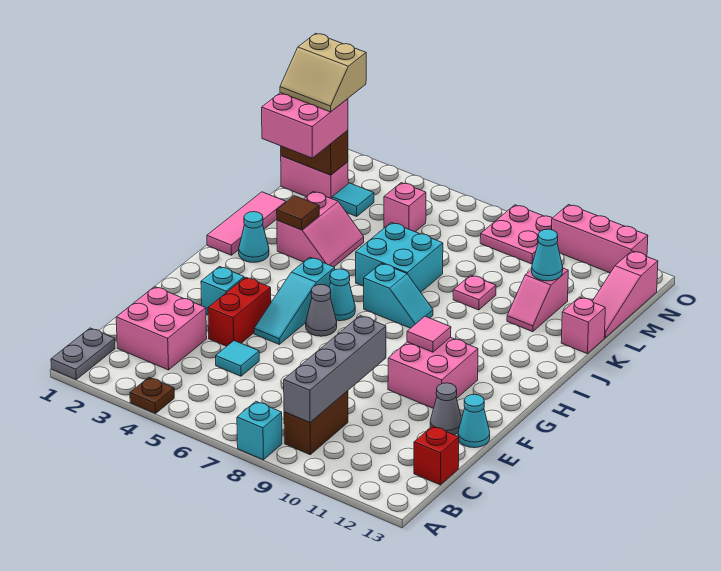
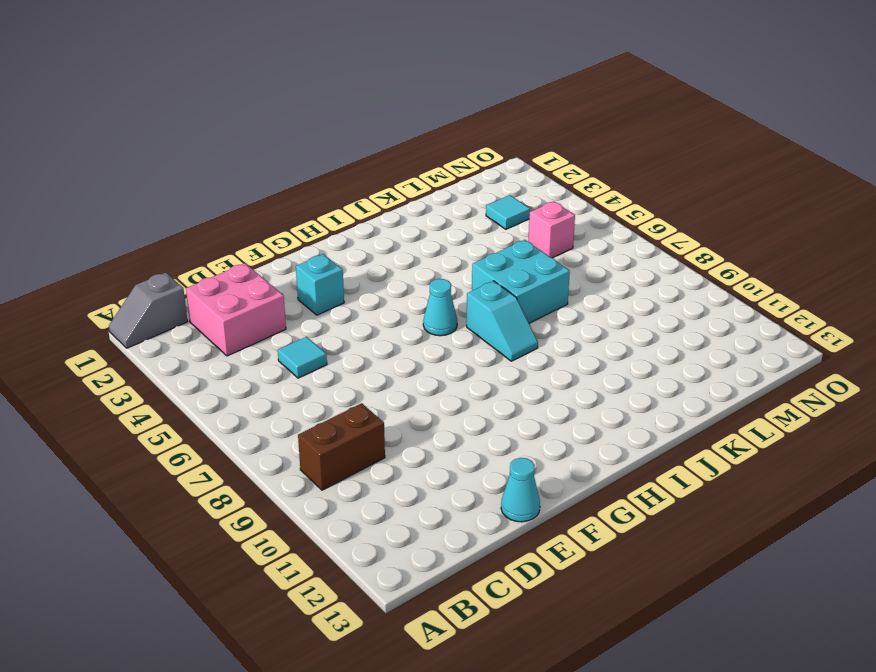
grey slope A1:B1 level 1 top B -> grey plate A1:B1 level 1
none -> brown plate A4 level 1
none -> cyan brick A8 level 1
none -> red brick C13 level 1
none -> red brick E4:F4 level 1

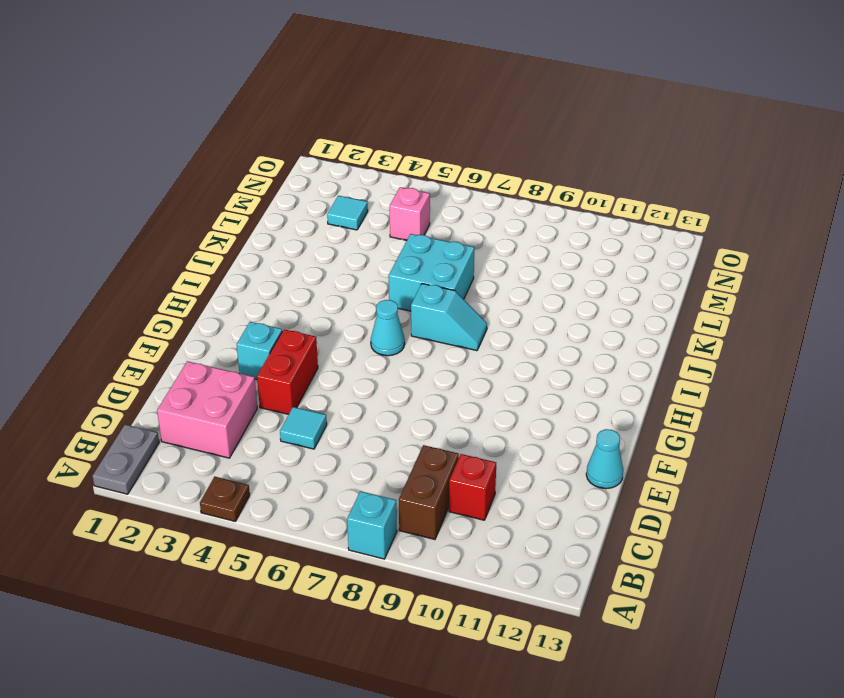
red brick C10 level 1 -> red brick C13 level 1
none -> grey cone E12 level 1
none -> cyan slope F5:H5 level 1 top H
none -> pink brick F10:G11 level 1
none -> grey cone G6 level 1

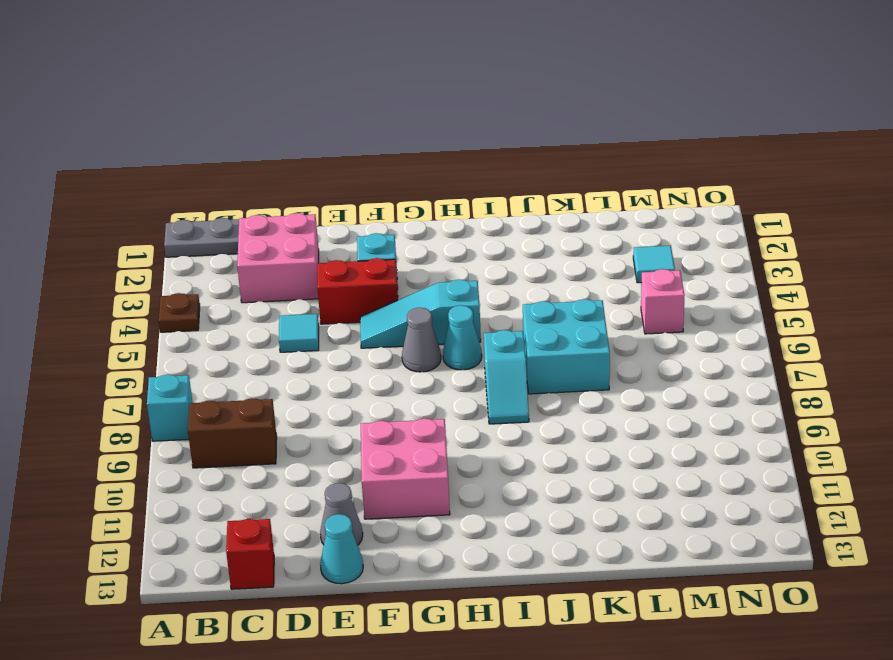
none -> pink tile I1:K1 level 1
none -> cyan cone I2 level 1
none -> pink slope J3:K4 level 1 top 3
none -> pink plate K9 level 1

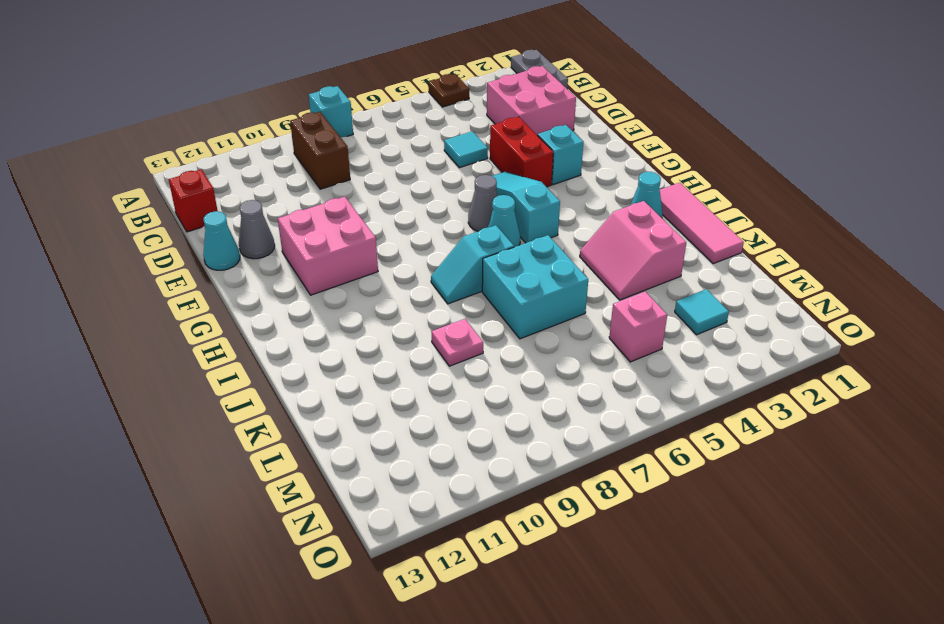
none -> pink slope K11:L11 level 1 top L
none -> pink brick K13 level 1
none -> pink slope L13:N13 level 1 top N
none -> pink brick M1:M2 level 1

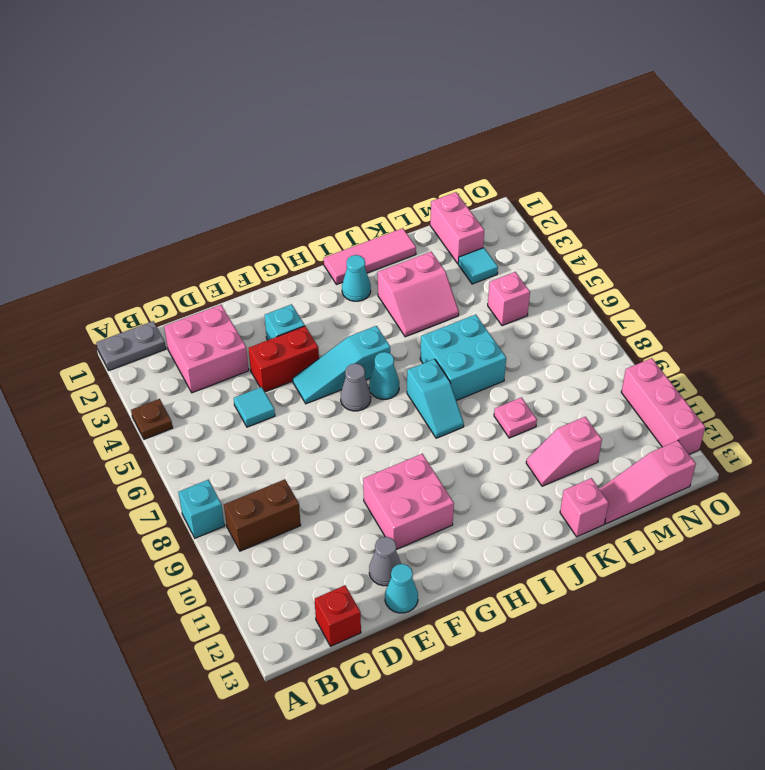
none -> pink plate N8:O9 level 1
none -> grey brick B9:E9 level 2
none -> pink tile G10 level 2
none -> brown tile J3 level 2

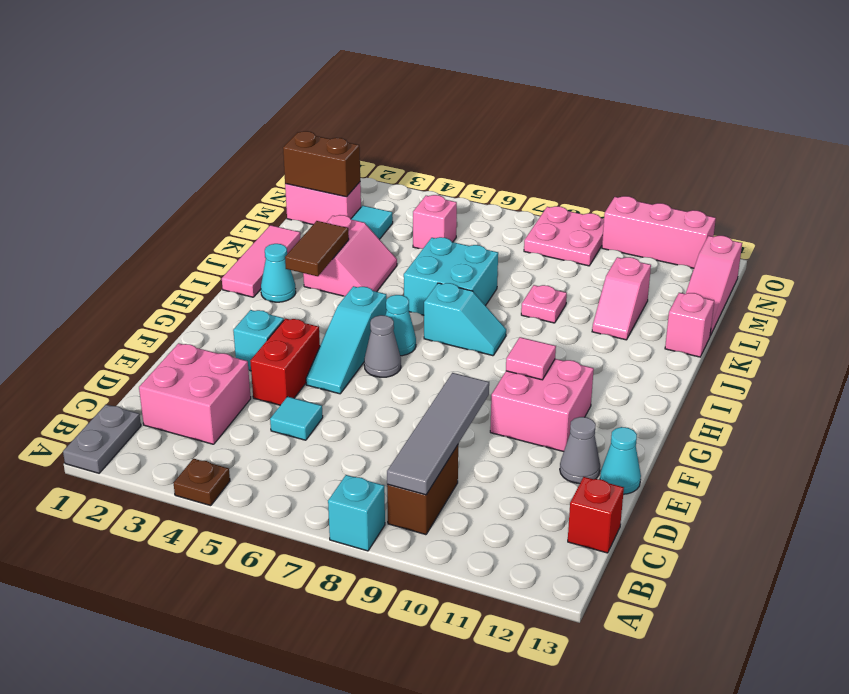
grey tile B9:E9 level 2 -> grey brick B9:E9 level 2
brown tile I3:J3 level 2 -> brown tile J3 level 2
none -> cyan cone L11 level 2
none -> pink brick L1:M2 level 3
none -> tan slope M1:N2 level 4 top N

